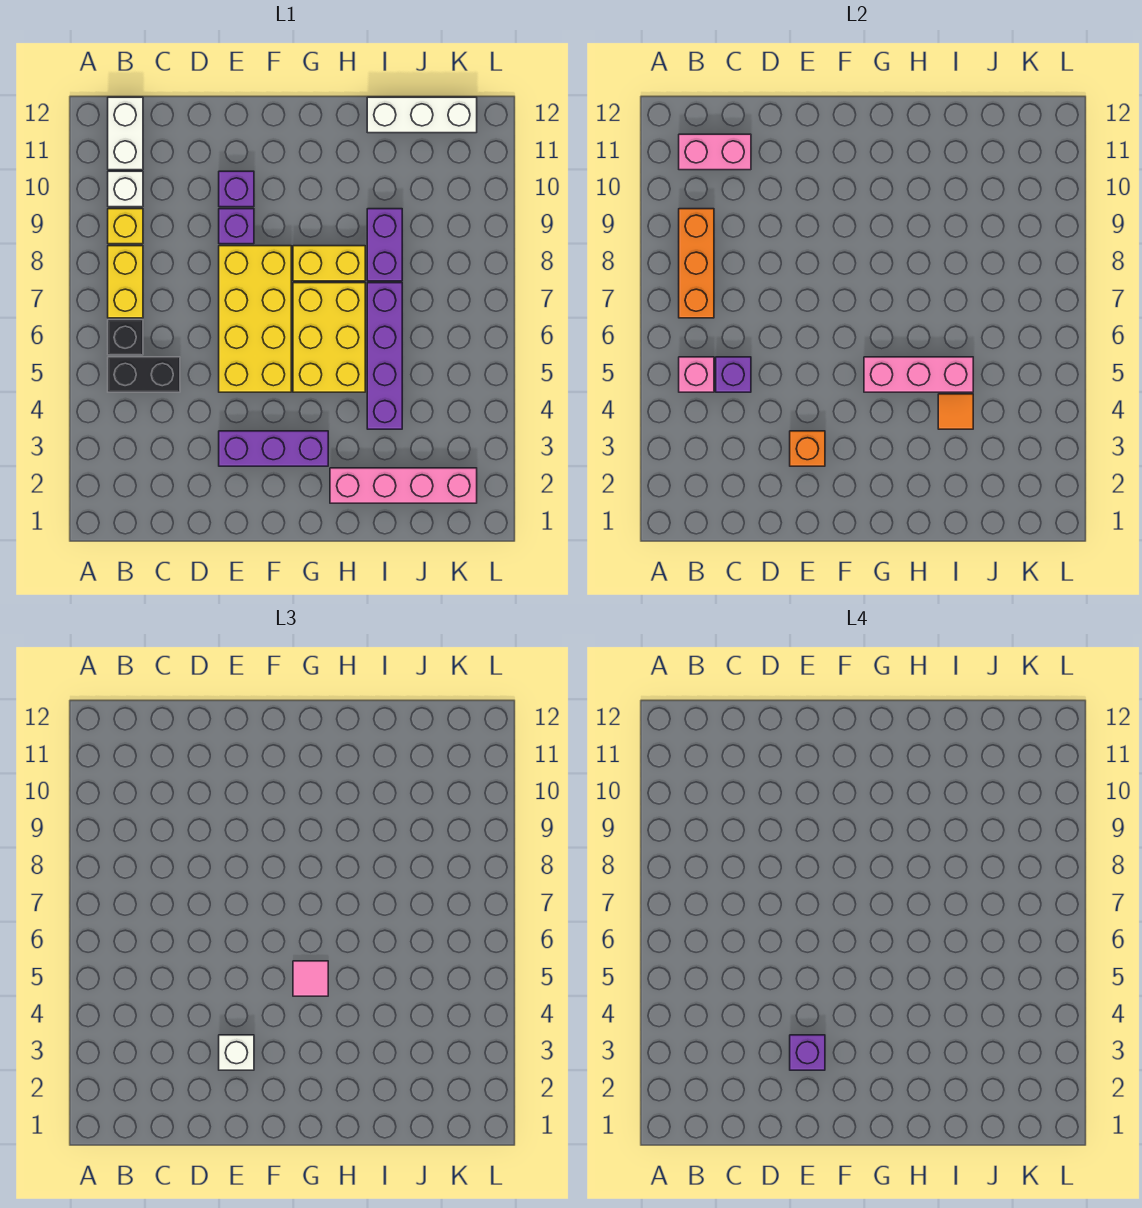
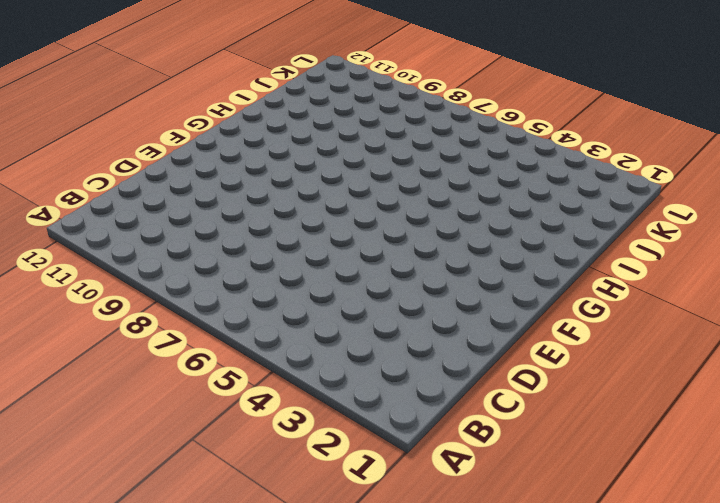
none -> black brick B5:C5 level 1
none -> black brick B6 level 1
none -> yellow brick B7:B8 level 1

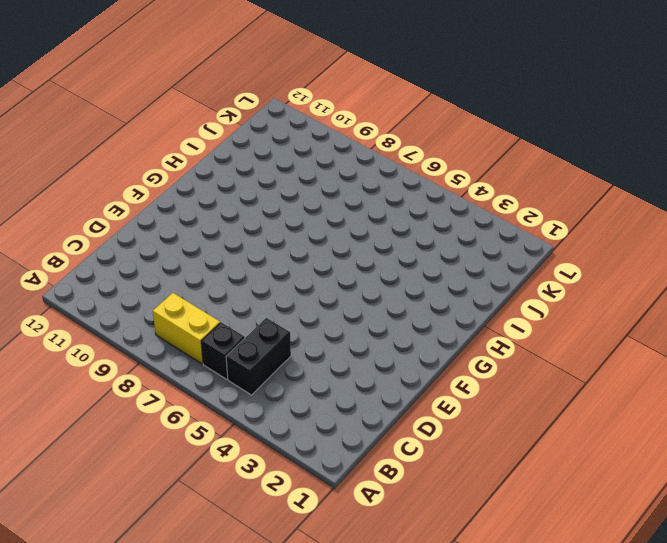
none -> yellow brick B9 level 1
none -> white brick B10 level 1
none -> white brick B11:B12 level 1

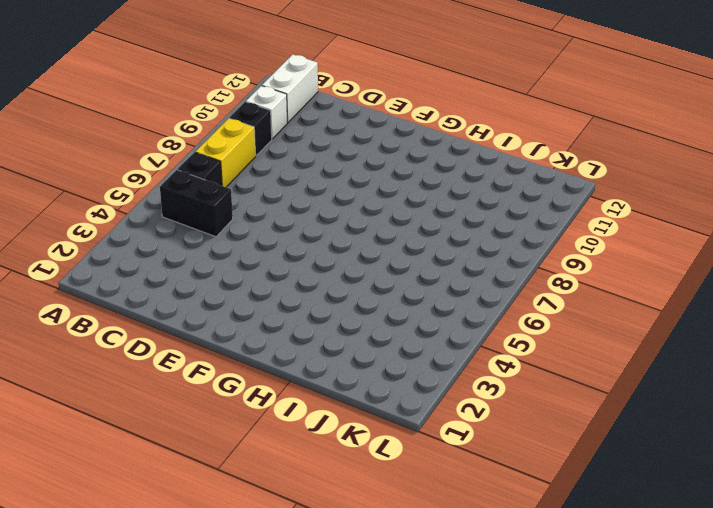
black brick B9 level 1 -> yellow brick B9 level 1
none -> purple brick E3:G3 level 1
none -> yellow brick E5:F8 level 1
none -> purple brick E9 level 1

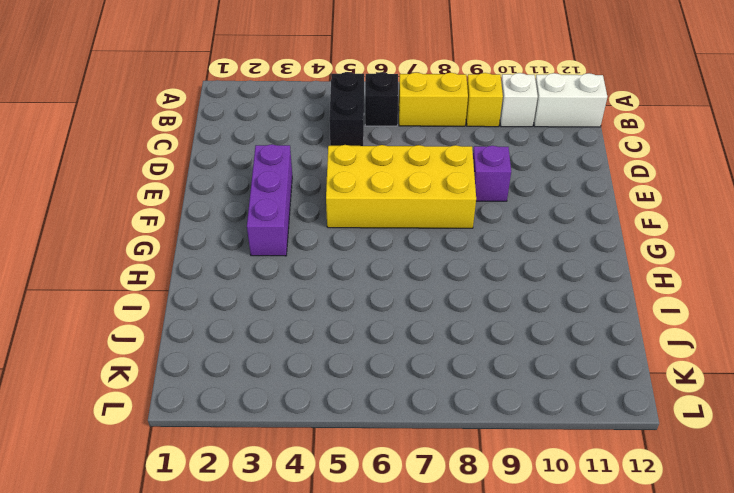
none -> purple brick E10 level 1
none -> yellow brick G5:H7 level 1
none -> yellow brick G8:H8 level 1

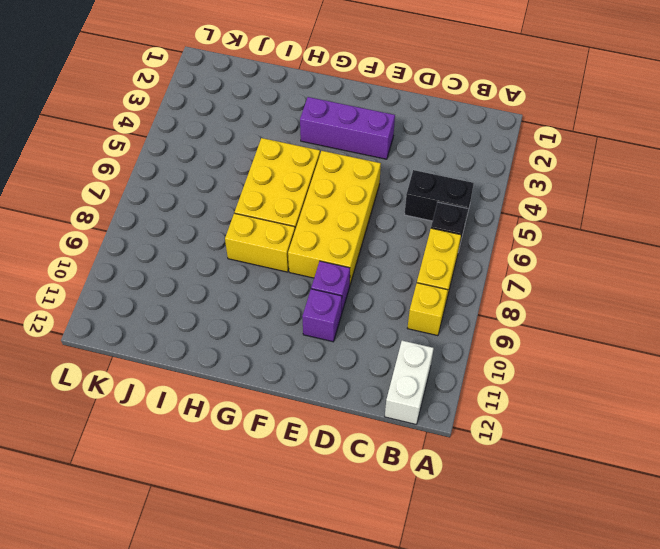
none -> white brick B10 level 1
none -> pink brick H2:K2 level 1
none -> purple brick I4:I7 level 1

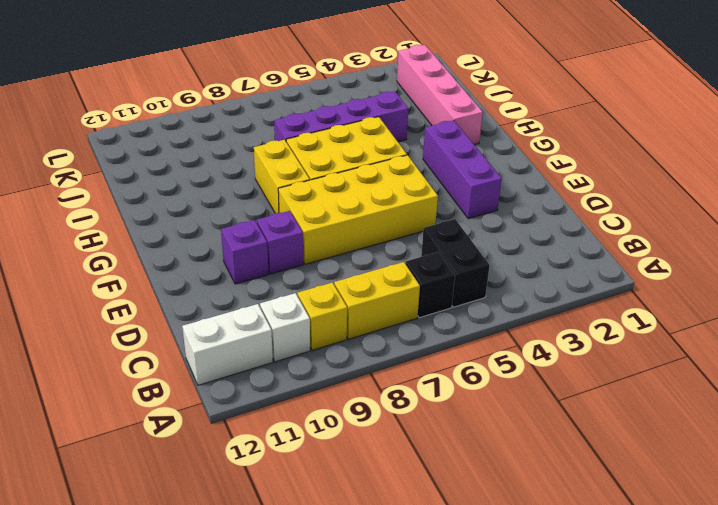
none -> purple brick I8:I9 level 1
none -> white brick I12:K12 level 1
none -> pink brick B5 level 2

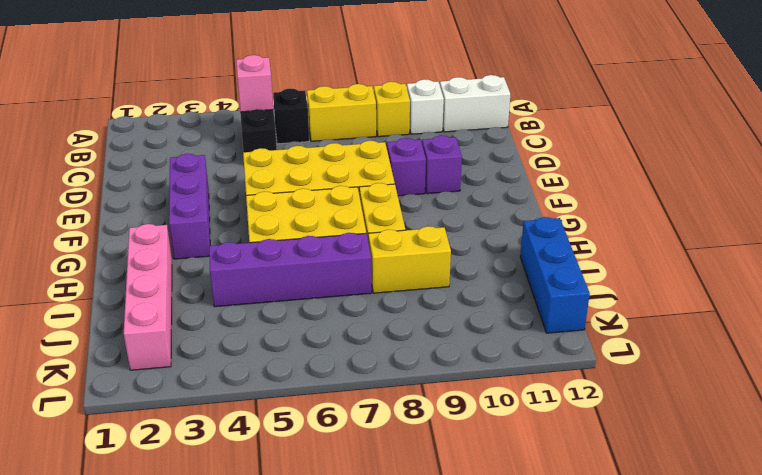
yellow brick I8:I9 level 1 -> purple brick I8:I9 level 1
blue brick I12:K12 level 1 -> white brick I12:K12 level 1
none -> orange brick B7:B9 level 2
none -> pink brick B11:C11 level 2
none -> purple brick C5 level 2

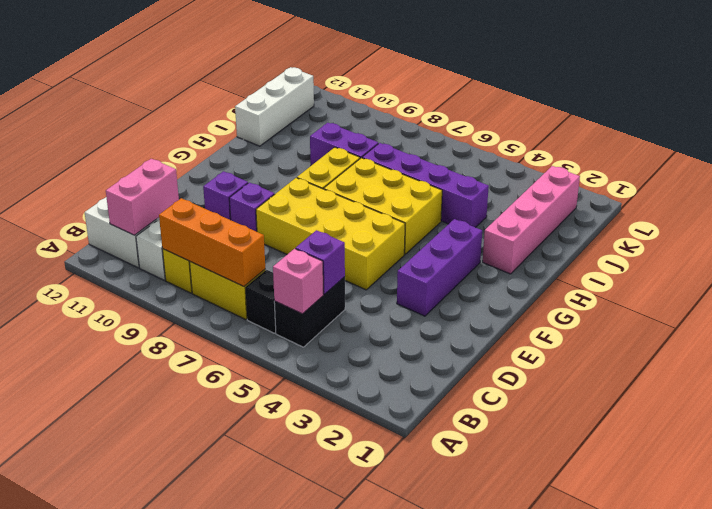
none -> orange brick E3 level 2
none -> pink brick G5:I5 level 2
none -> orange tile I4 level 2

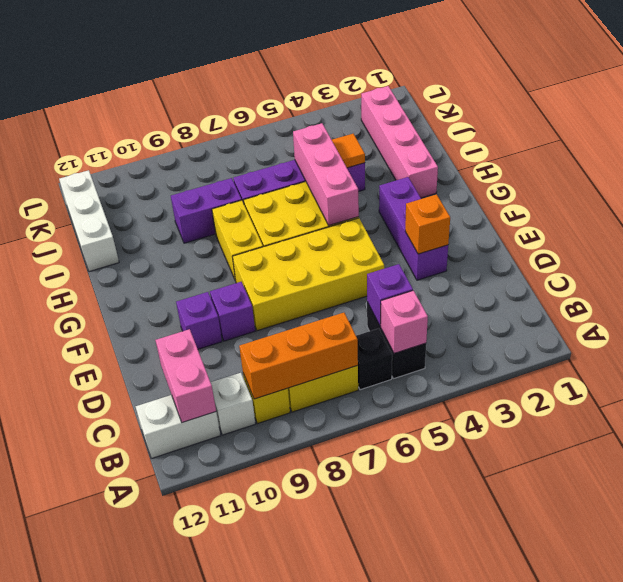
none -> white brick E3 level 3
none -> pink tile G5 level 3
none -> purple brick E3 level 4

